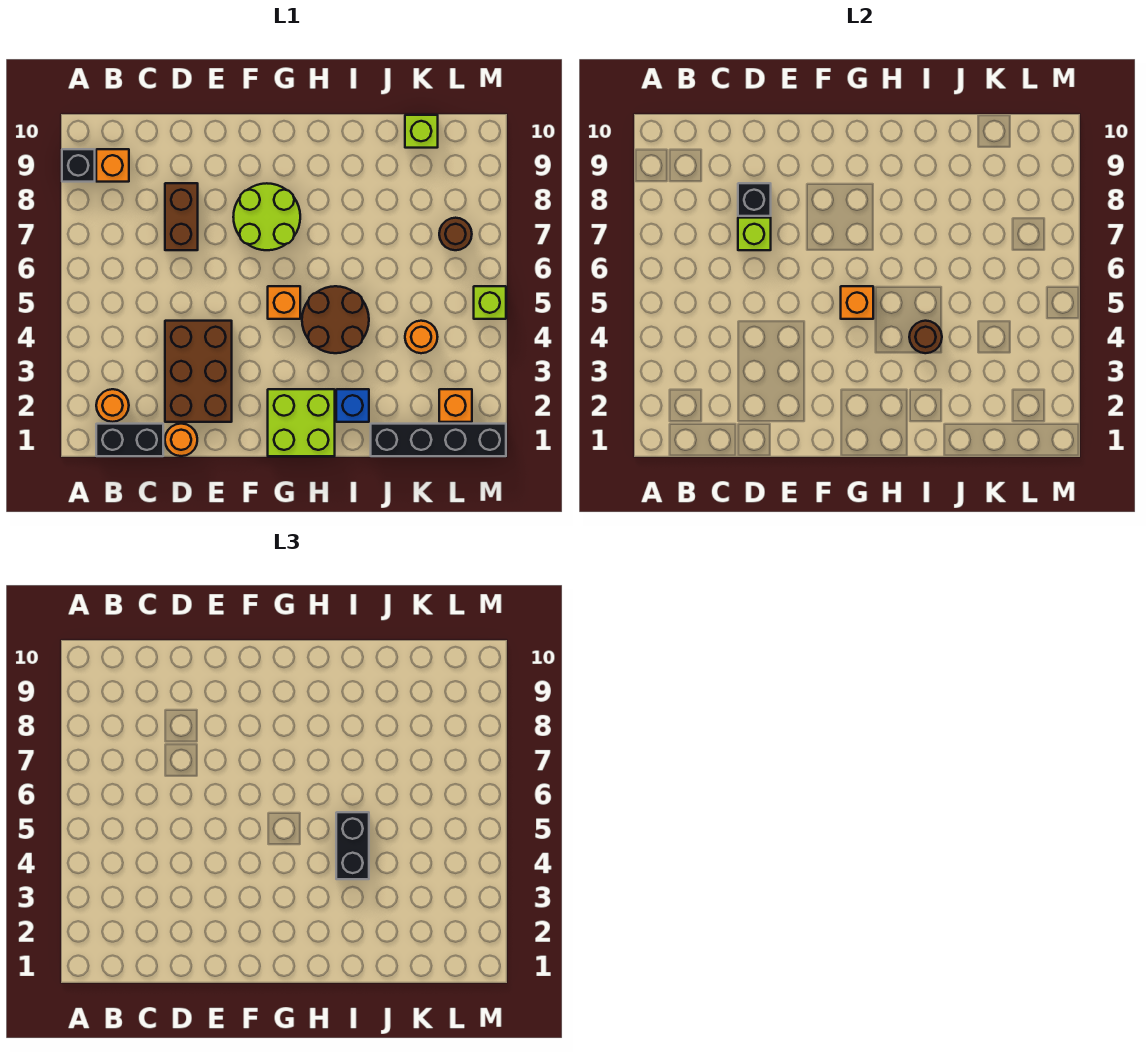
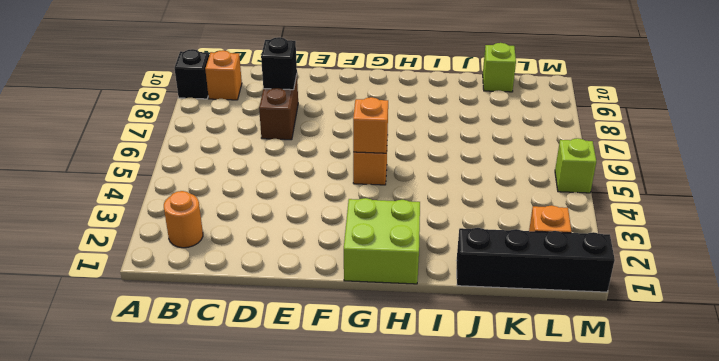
none -> black brick B1:C1 level 1
none -> orange round brick D1 level 1
none -> brown brick D2:E4 level 1

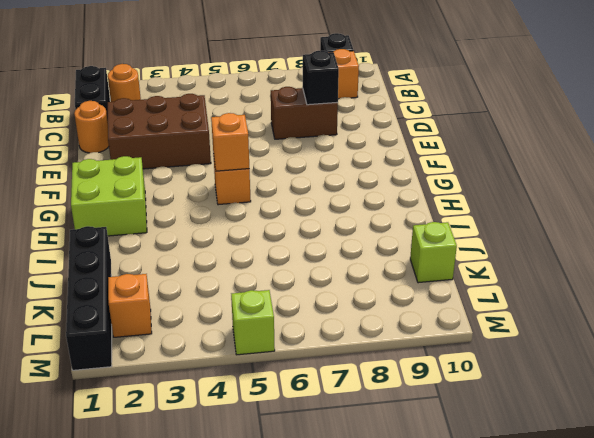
none -> lime round brick F7:G8 level 1
none -> brown round brick H4:I5 level 1
none -> blue brick I2 level 1

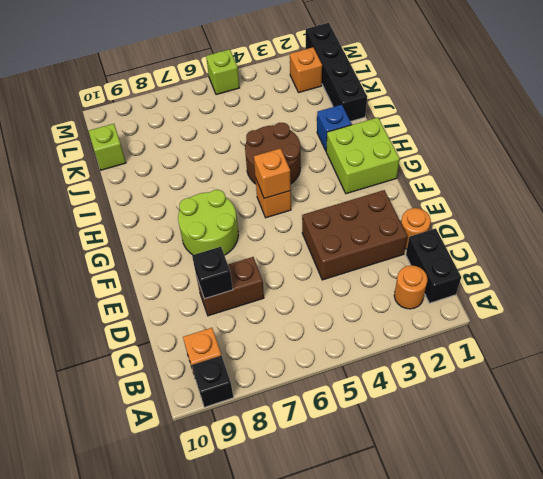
none -> orange round brick K4 level 1
none -> brown round brick L7 level 1
none -> lime brick D7 level 2

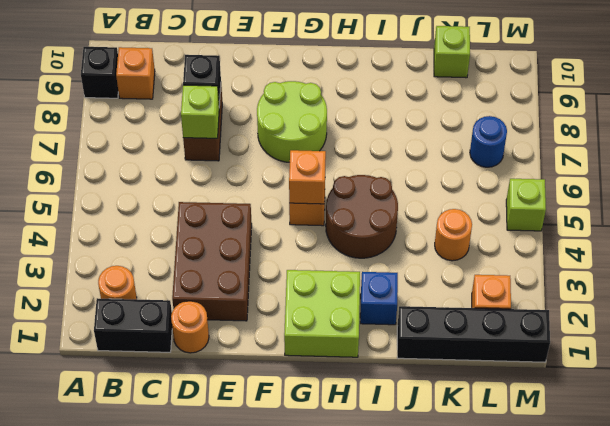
blue round brick L7 level 1 -> brown round brick L7 level 1
none -> brown round brick I4 level 2
none -> black brick I4:I5 level 3

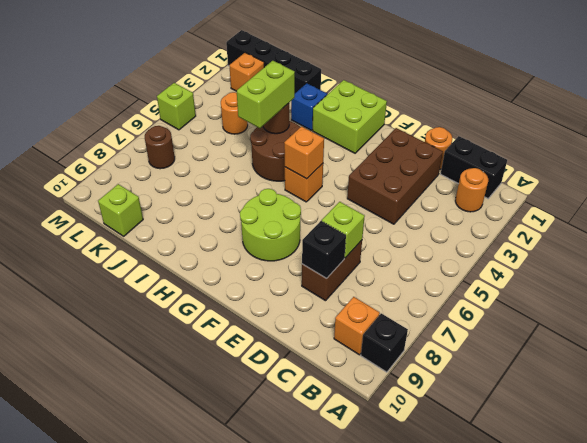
lime brick I4:I5 level 3 -> black brick I4:I5 level 3

